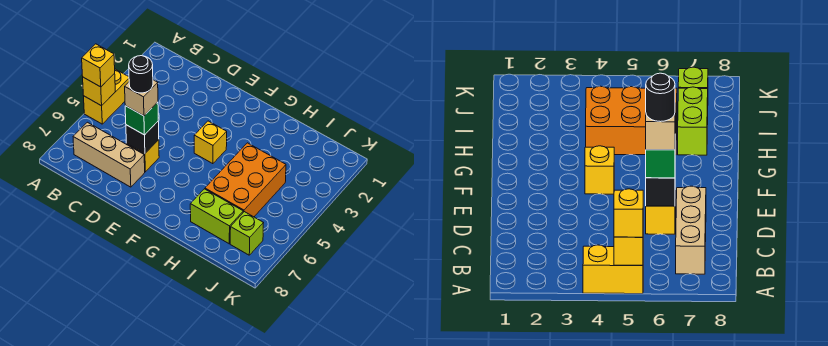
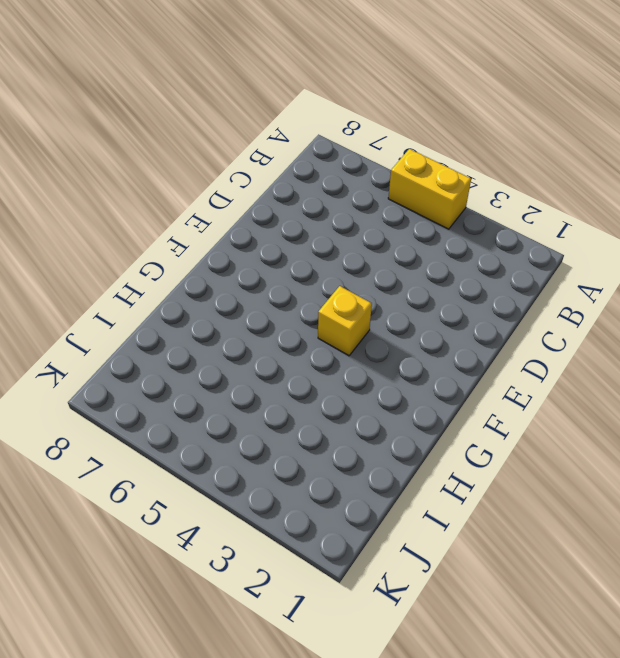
none -> tan brick B7:D7 level 1
none -> yellow brick D6 level 1
none -> orange brick H4:I6 level 1

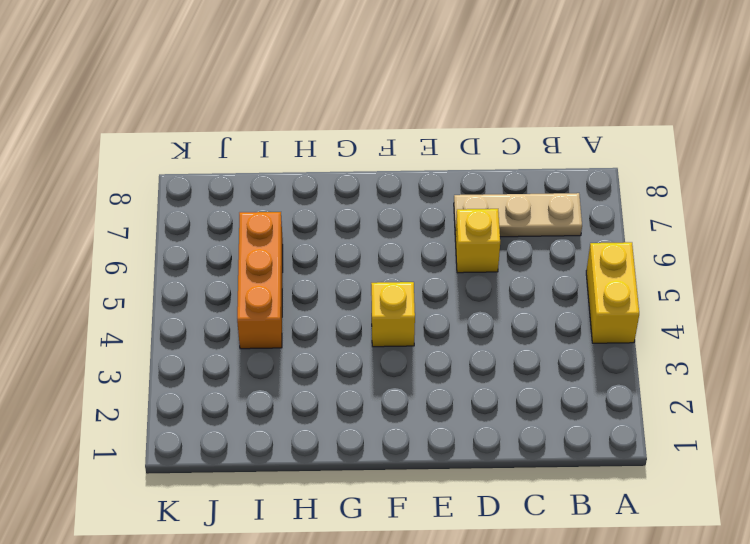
tan plate B7:D7 level 1 -> tan brick B7:D7 level 1
orange brick I4:I6 level 1 -> orange brick H4:I6 level 1
none -> lime brick H7:I7 level 1
none -> lime brick J7 level 1
none -> yellow brick A5 level 2

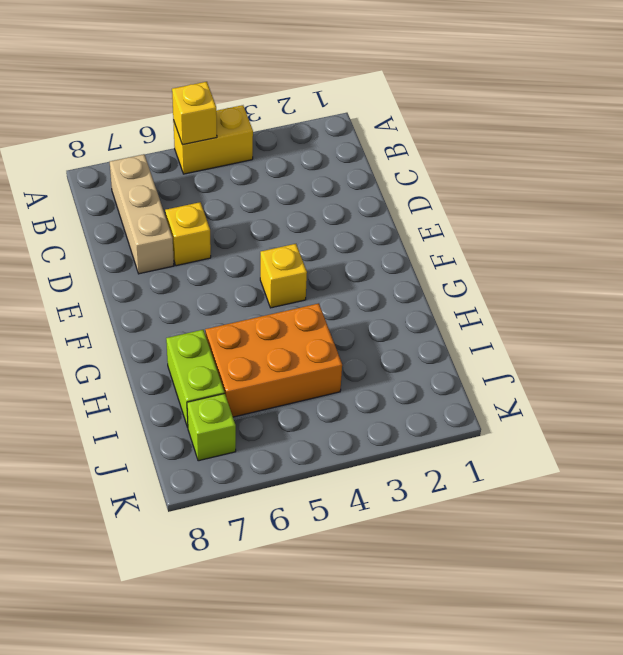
none -> black brick D6 level 2
none -> yellow brick A5 level 3
none -> green brick D6 level 3

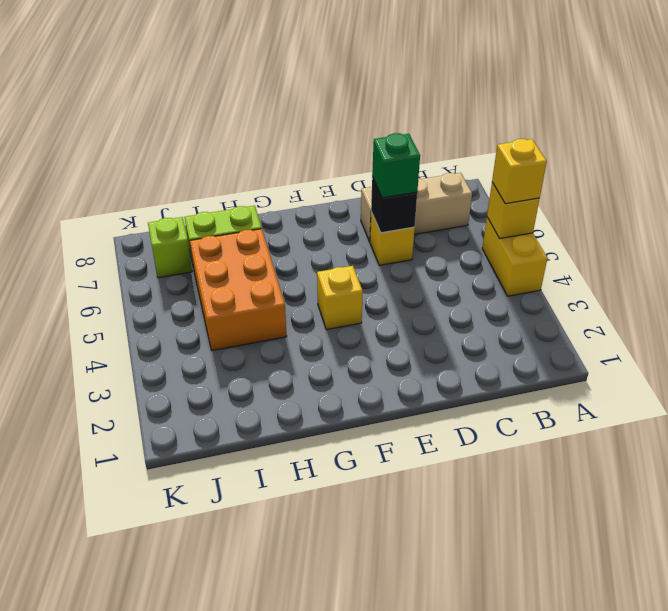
none -> tan brick D6 level 4
none -> black round brick D6 level 5

